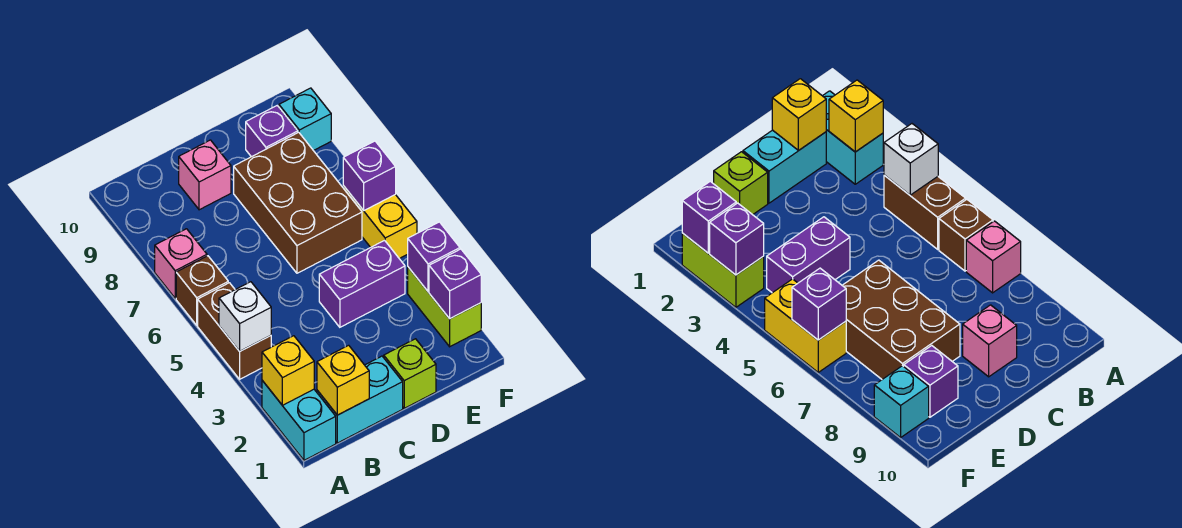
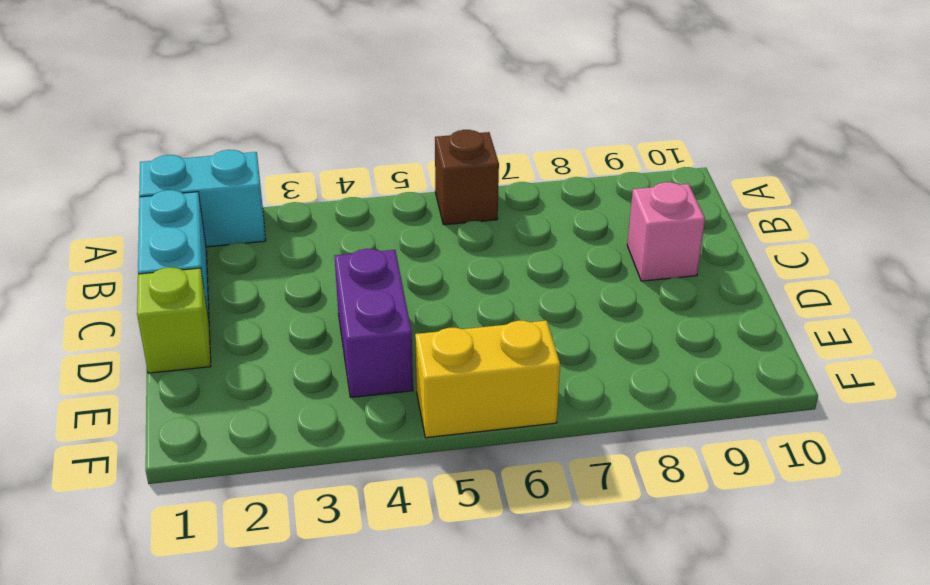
none -> brown brick A4:A5 level 1
none -> pink brick A7 level 1
none -> brown brick D6:E8 level 1

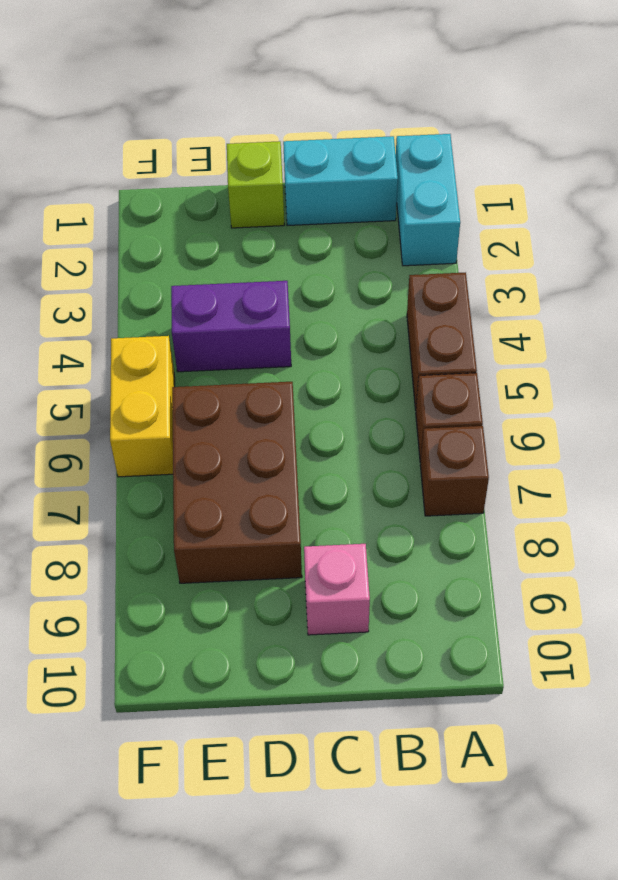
brown brick A7 level 1 -> pink brick A7 level 1
none -> purple brick E9 level 1
none -> lime brick F2:F3 level 1
none -> cyan brick F9 level 1

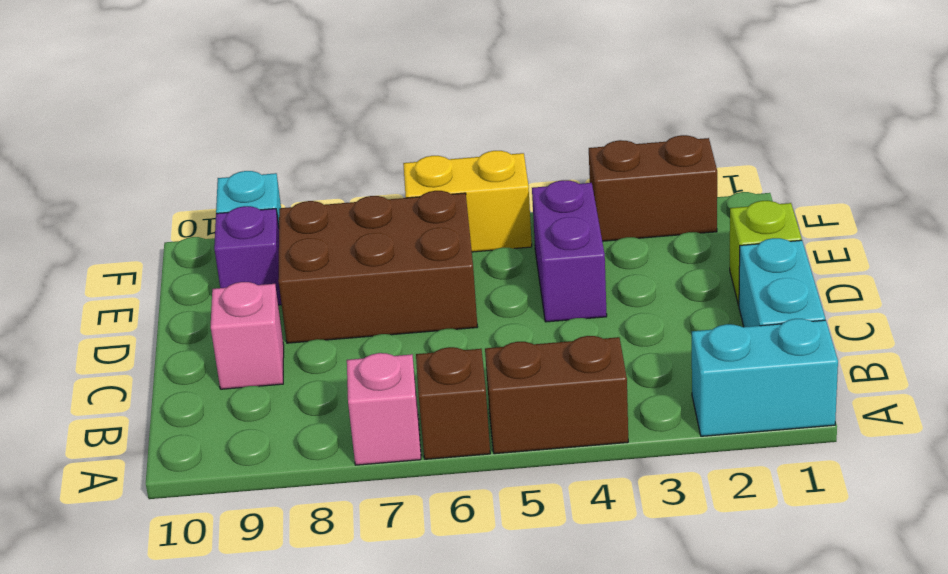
brown brick F2:F3 level 1 -> lime brick F2:F3 level 1
none -> yellow brick A2 level 2
none -> white brick A4 level 2
none -> yellow brick B1 level 2

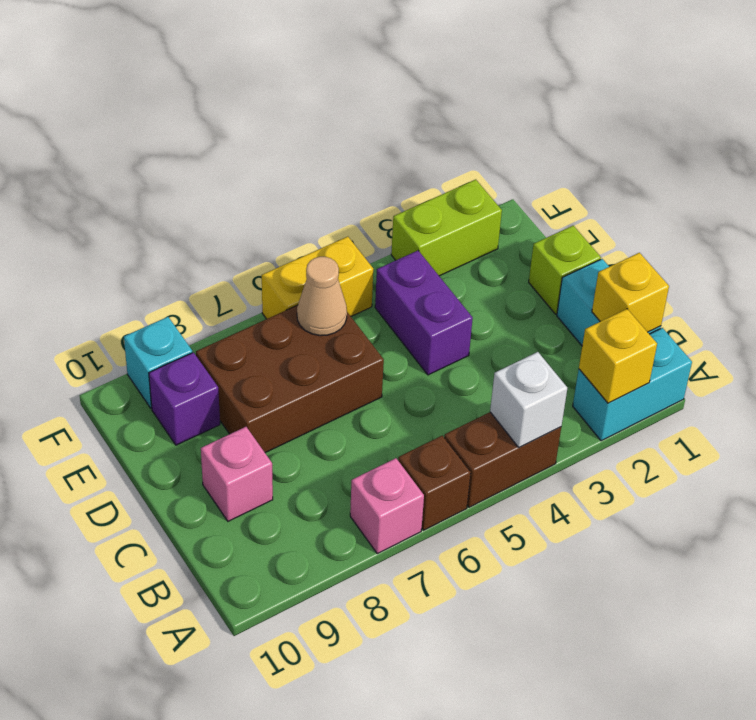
tan cone E6 level 2 -> none
none -> purple brick F2 level 2
none -> purple brick F3 level 2
none -> purple brick F6 level 2

